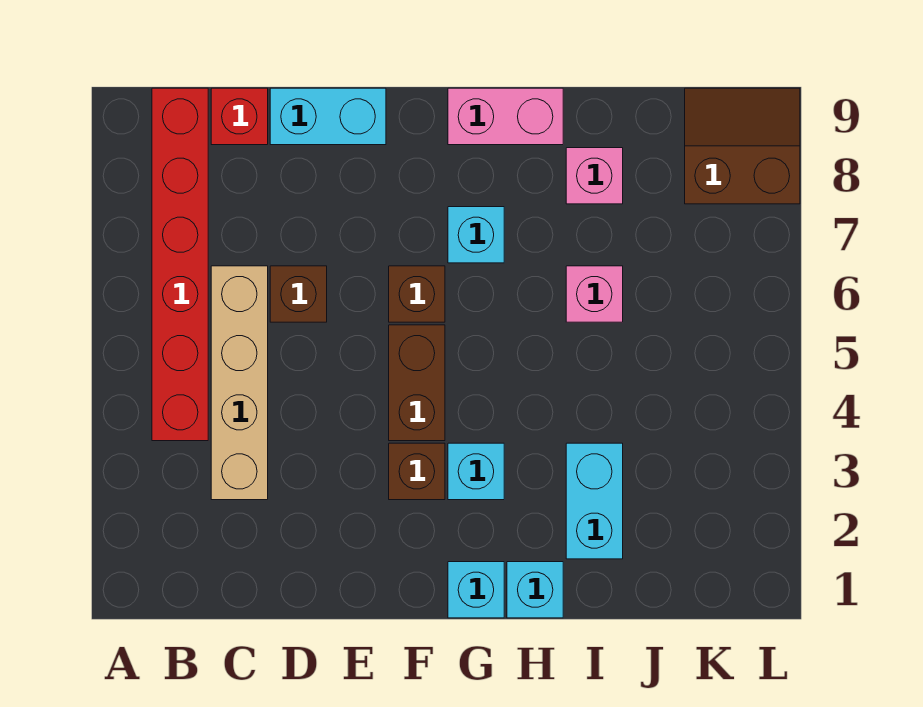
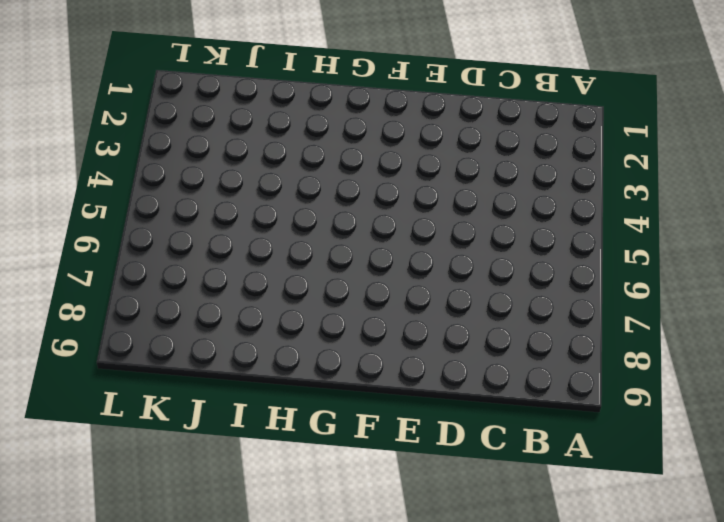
none -> red brick B4:B9 level 1
none -> tan brick C3:C6 level 1
none -> red brick C9 level 1

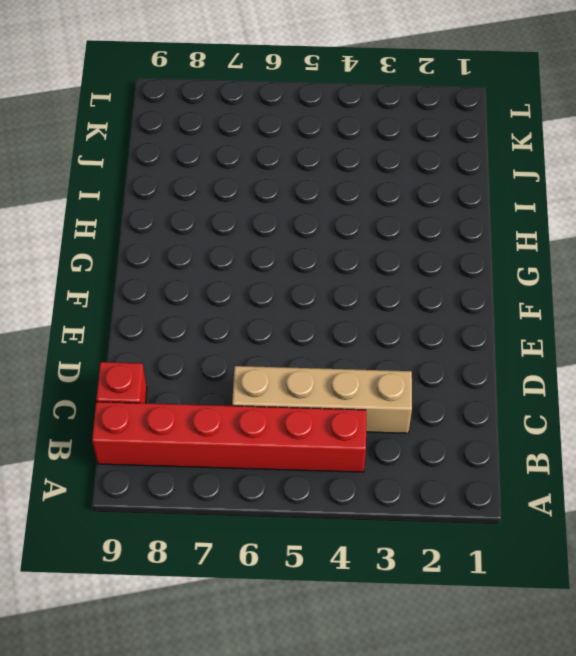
none -> brown brick D6 level 1
none -> cyan brick D9:E9 level 1
none -> brown brick F3 level 1

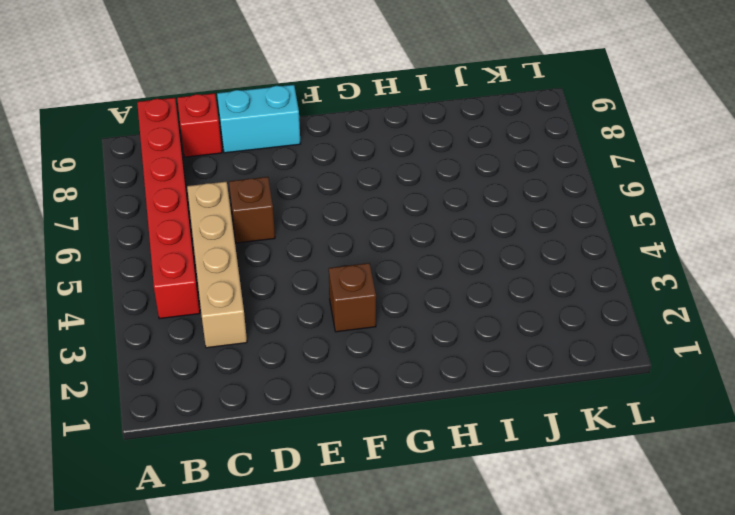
none -> brown brick F4:F5 level 1
none -> brown brick F6 level 1
none -> cyan brick G1 level 1

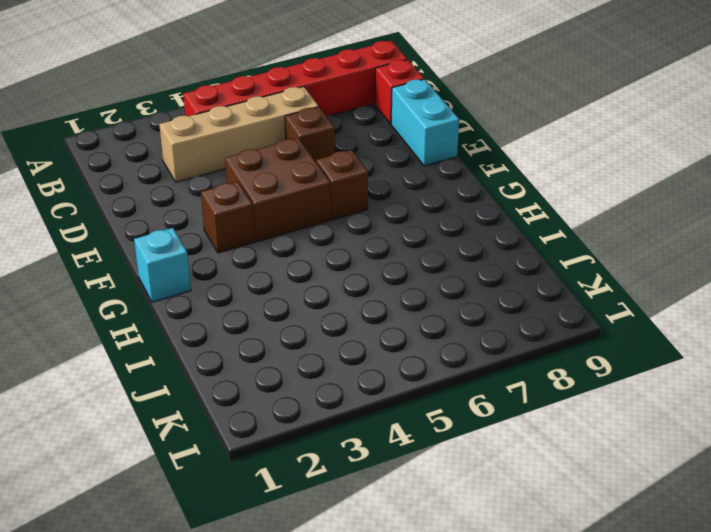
brown brick E4:F5 level 1 -> brown brick F4:F5 level 1
none -> cyan brick G3 level 1
none -> cyan brick G7 level 1
none -> pink brick G9:H9 level 1

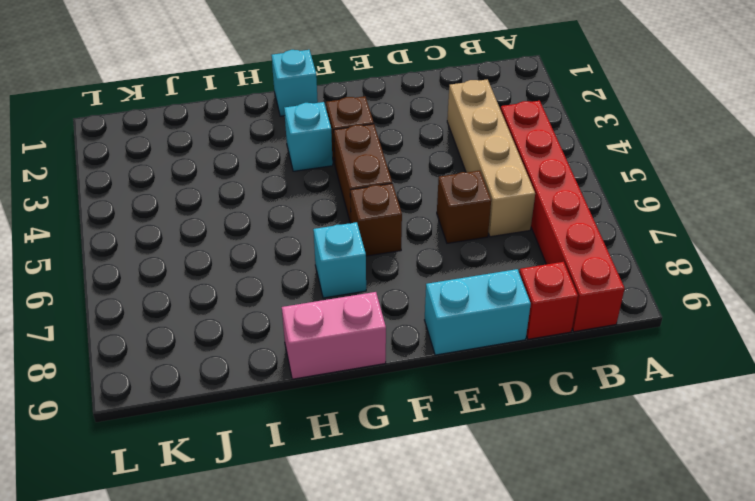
none -> cyan brick H1 level 1
none -> cyan brick I2:I3 level 1
none -> pink brick I6 level 1

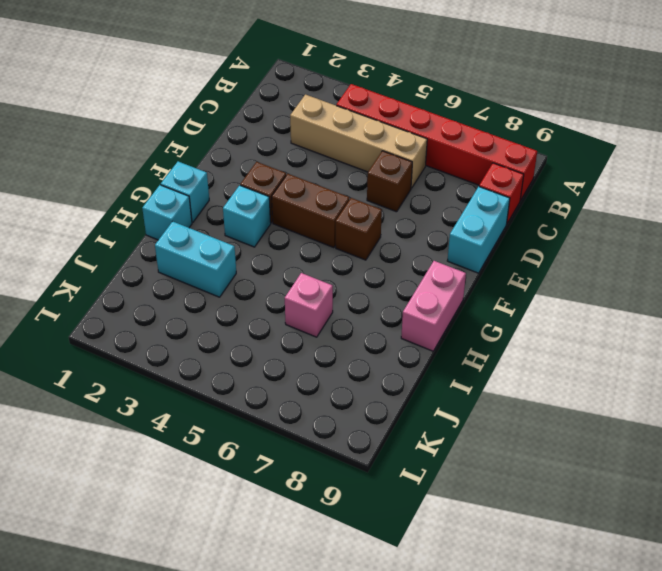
none -> cyan brick G7 level 1
none -> pink brick I8 level 1
none -> brown slope K8:L9 level 1 top 8

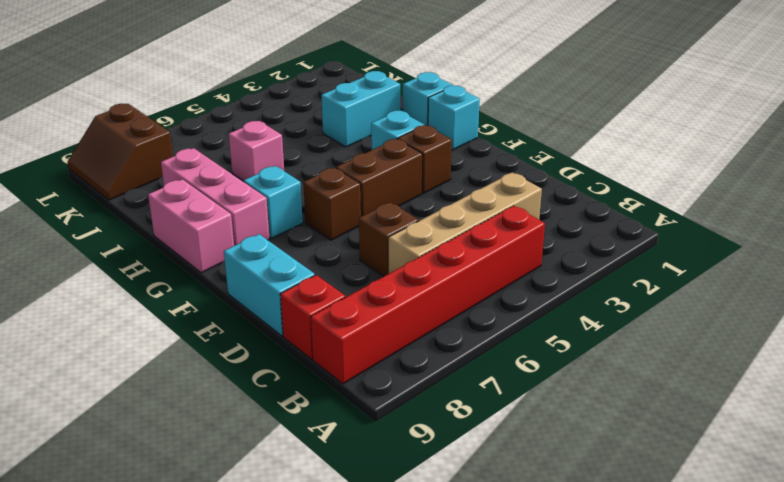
pink brick G8:I8 level 1 -> pink brick I8 level 1

